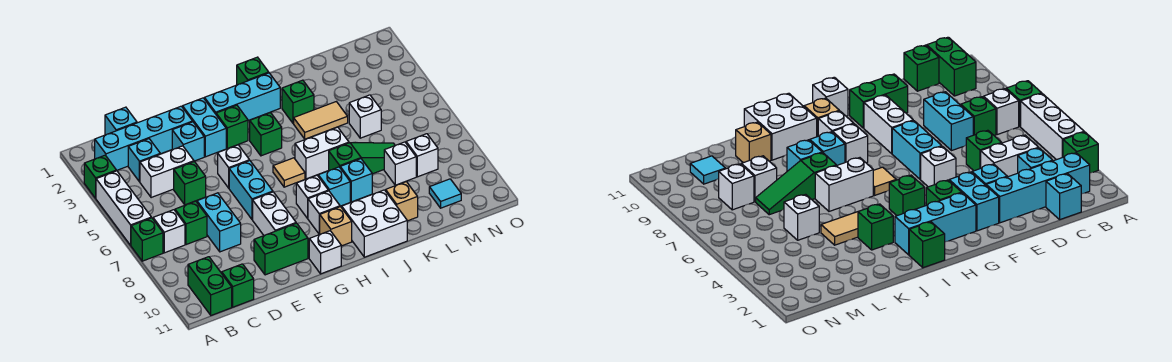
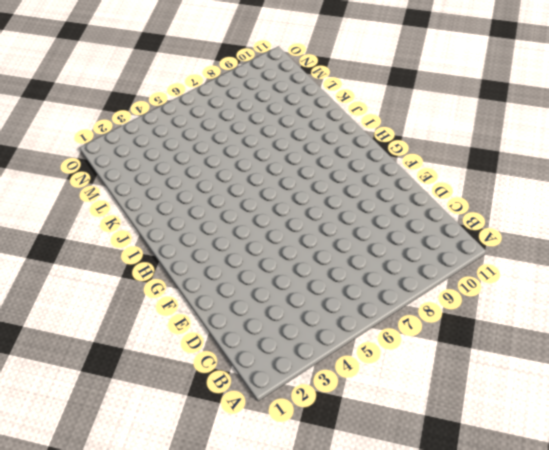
none -> green brick A3 level 1
none -> white brick A4:A6 level 1
none -> green brick A7 level 1
none -> cyan brick B2:E2 level 1

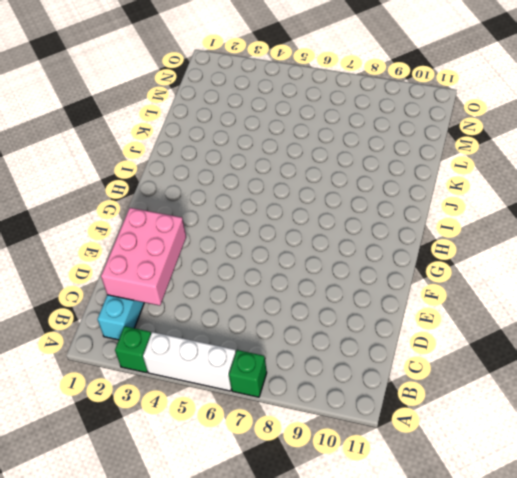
pink brick C2:E3 level 2 -> none
none -> white brick B7 level 1
none -> green brick B10:B11 level 1
none -> cyan brick C1 level 1
none -> cyan brick C3 level 1

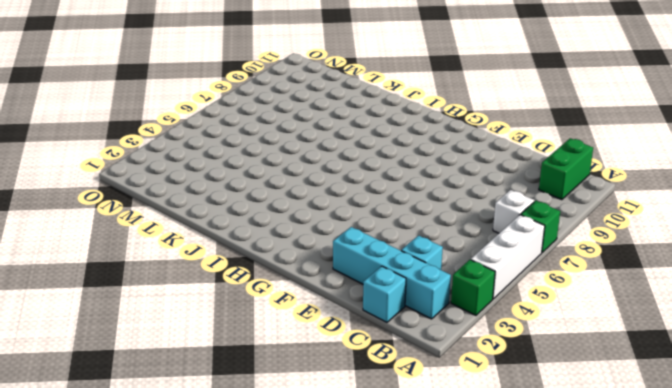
none -> white brick C4:D4 level 1
none -> green brick C7 level 1
none -> green brick C11 level 1
none -> green brick D5 level 1

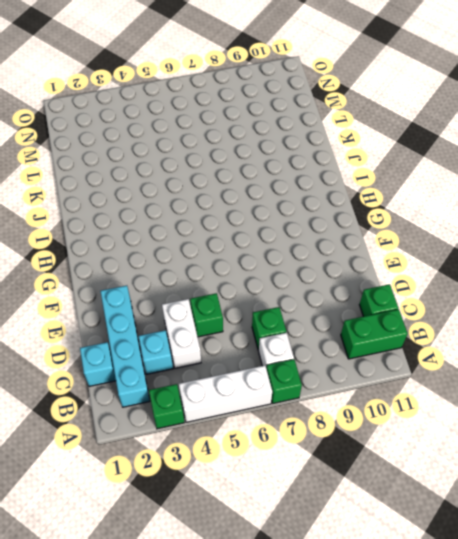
none -> cyan brick D7:D8 level 1
none -> cyan brick E3 level 1
none -> green brick E10:F10 level 1
none -> cyan brick F2:F3 level 1

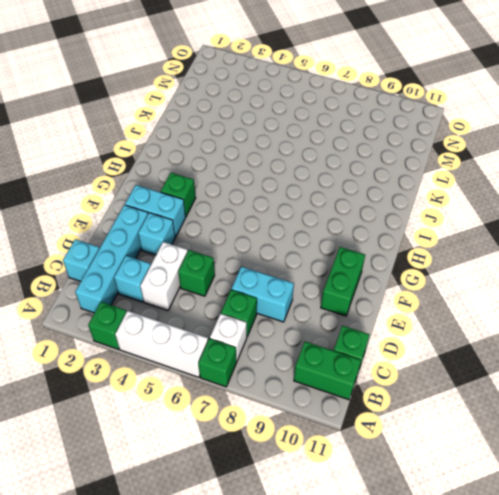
none -> white brick F5 level 1
none -> cyan brick F6:F7 level 1
none -> white brick F8:F9 level 1
none -> cyan brick G2:I2 level 1

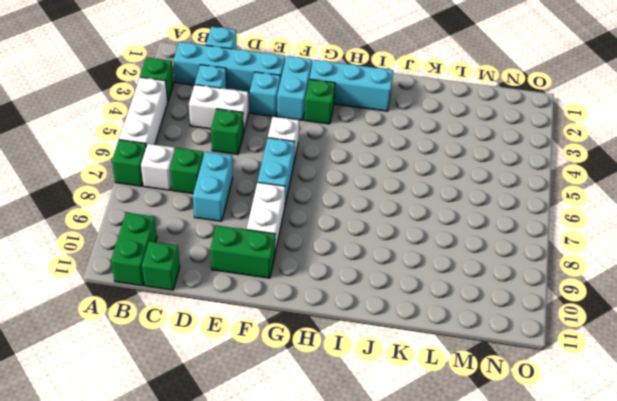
none -> white brick G11 level 1
none -> green brick H4 level 1
none -> tan tile H6 level 1
none -> white brick H8 level 1

